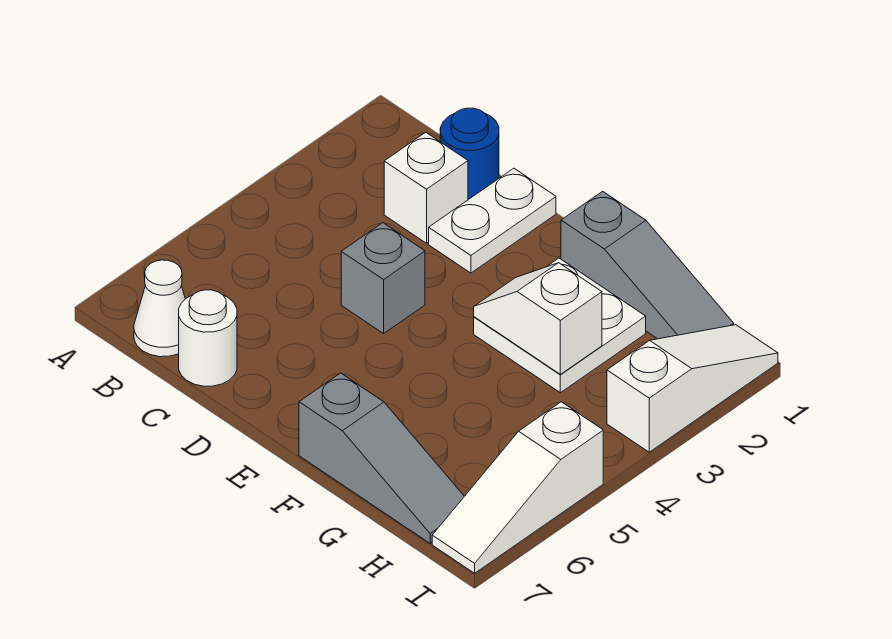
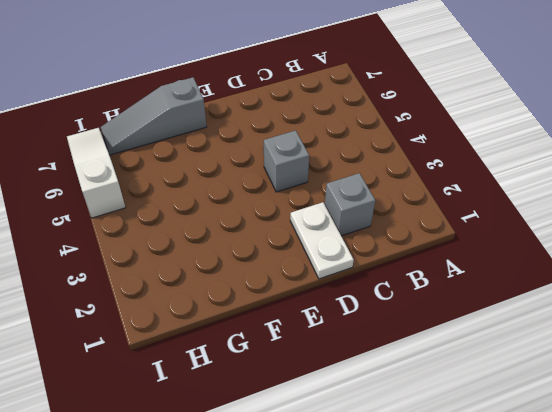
grey brick C2 level 1 -> white brick C2 level 1
none -> white cone B7 level 1
none -> blue round brick C1 level 1
none -> white round brick C7 level 1

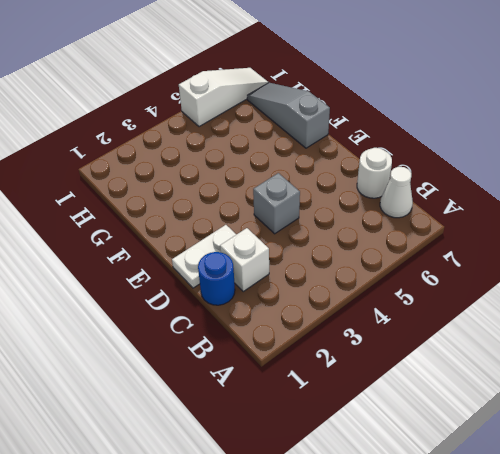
none -> grey slope F1:H1 level 1 top F
none -> white plate F2:G3 level 1
none -> white slope I1:I3 level 1 top 3

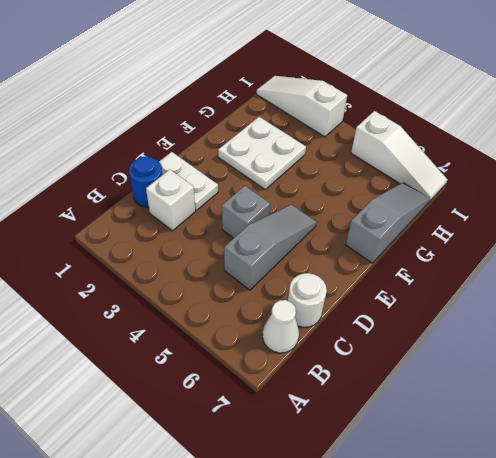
grey slope C5:E5 level 1 top C -> grey slope F1:H1 level 1 top F
none -> white slope F3:G3 level 2 top G

